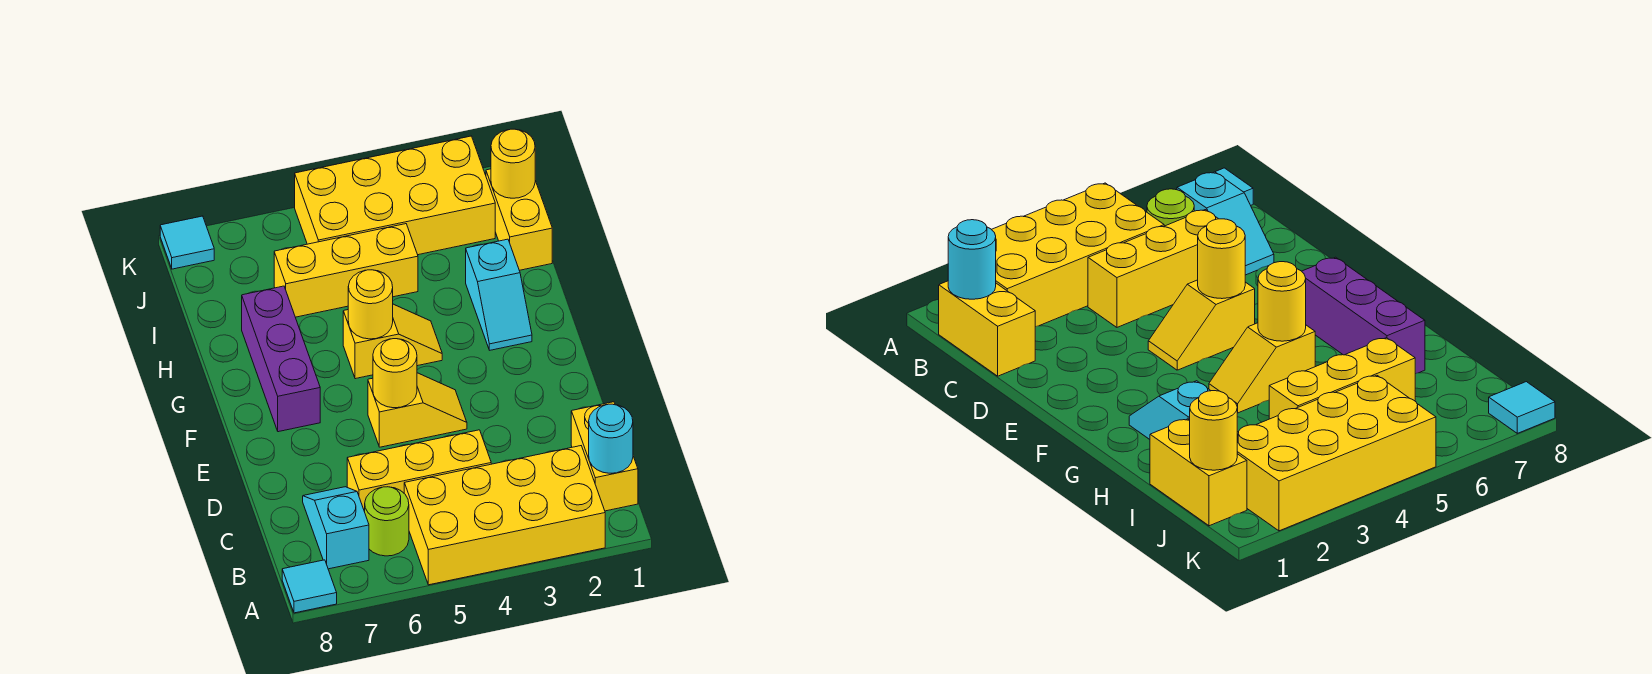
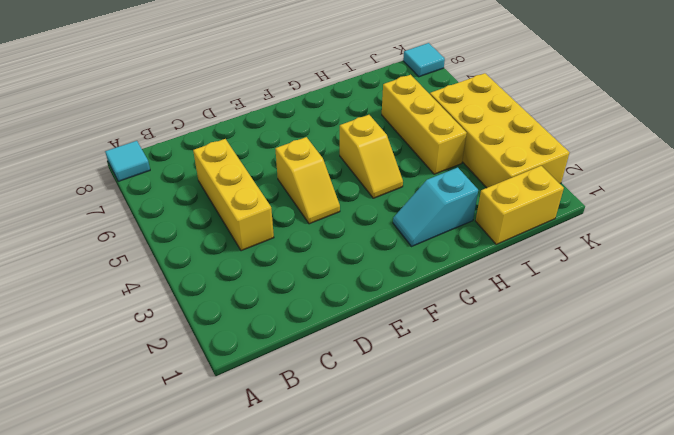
none -> yellow brick A2:B5 level 1
none -> yellow brick B1:C1 level 1
none -> lime round brick B6 level 1

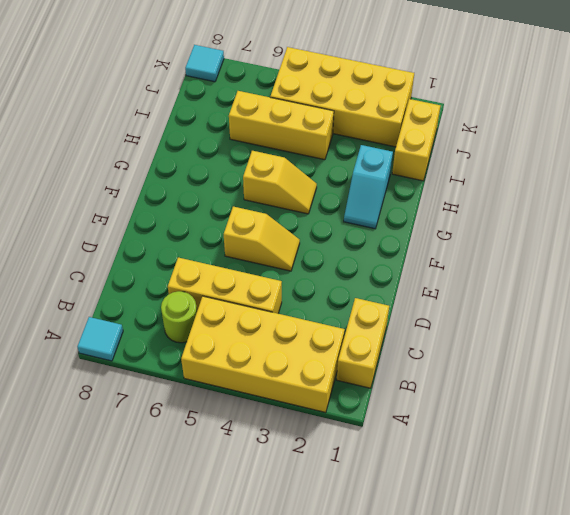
none -> cyan slope B7:C7 level 1 top B
none -> purple brick F7:H7 level 1
none -> cyan round brick B1 level 2

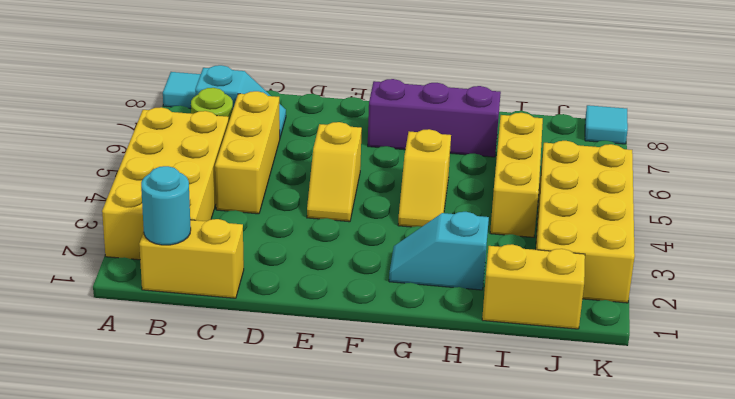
none -> yellow round brick E5 level 2
none -> yellow round brick G5 level 2
none -> yellow round brick J1 level 2

